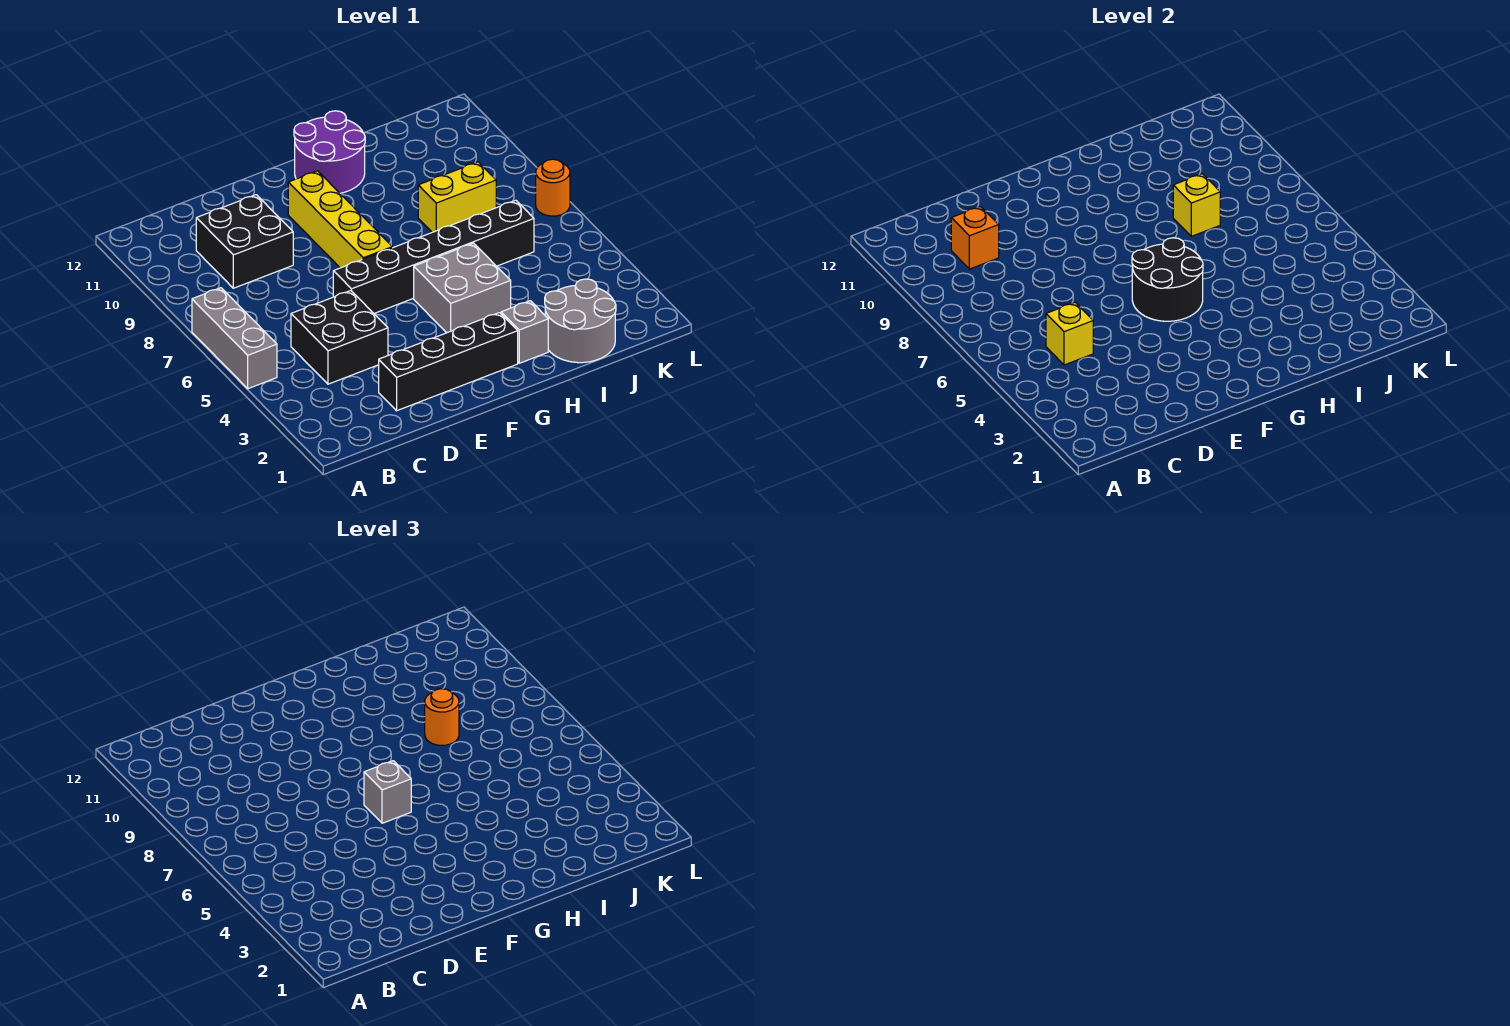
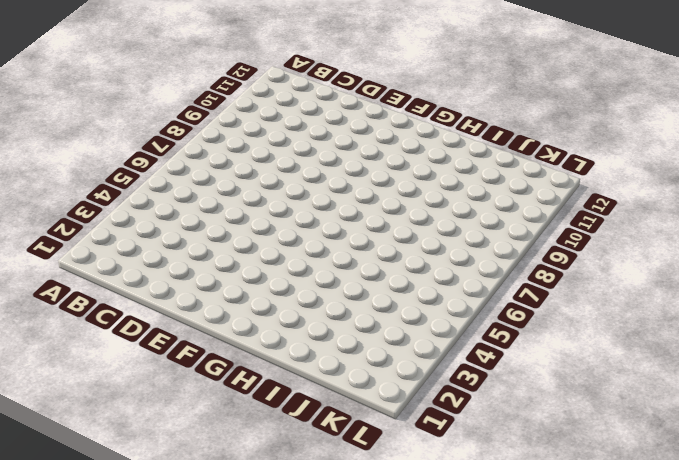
none -> grey brick A5:A7 level 1
none -> black brick C4:D5 level 1
none -> black brick C9:D10 level 1

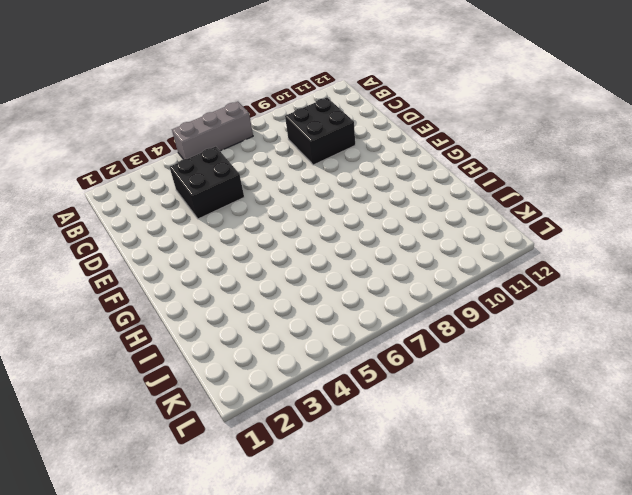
none -> black brick D2:G2 level 1
none -> black brick E6:J6 level 1
none -> yellow brick F7:F10 level 1

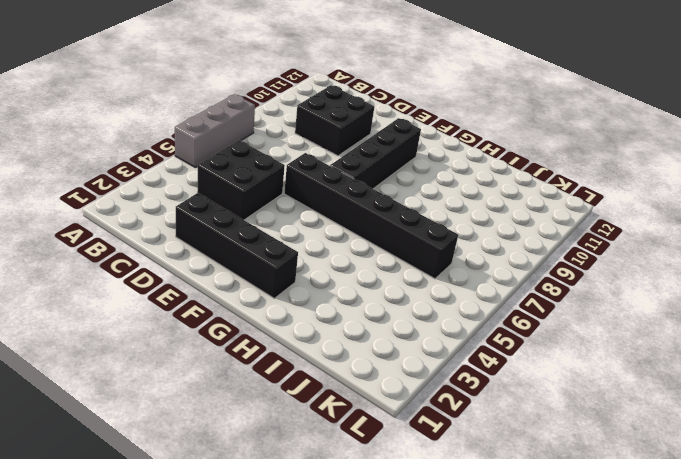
black brick F7:F10 level 1 -> yellow brick F7:F10 level 1
none -> grey brick G4:H5 level 1
none -> purple round brick G11:H12 level 1
none -> grey brick H2 level 1

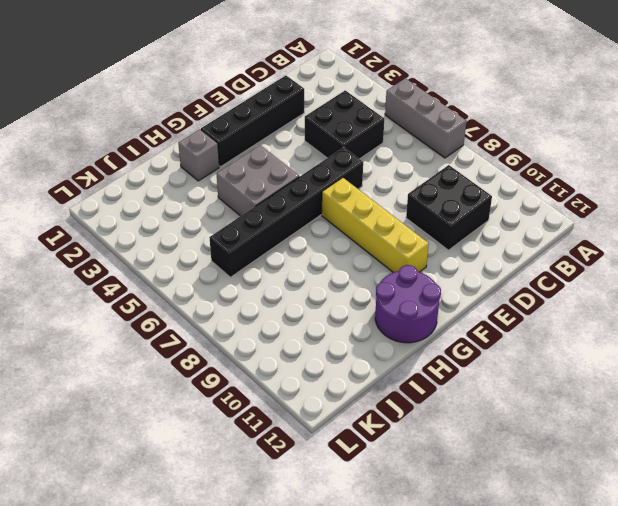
none -> grey round brick I1:J2 level 1
none -> yellow brick I8:J8 level 1
none -> orange round brick L7 level 1

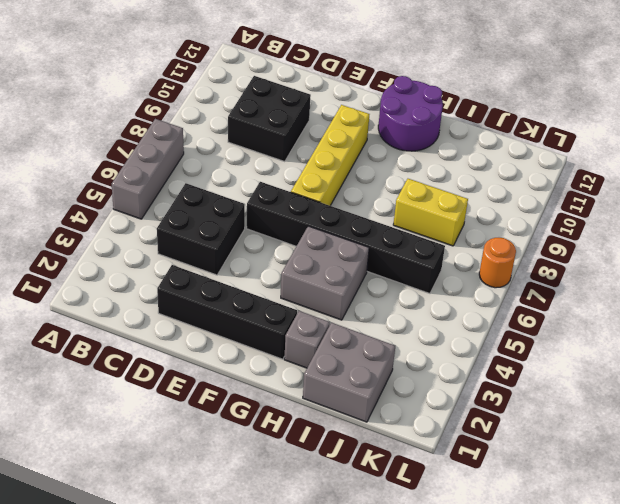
grey brick I1:J2 level 1 -> grey round brick I1:J2 level 1
none -> yellow brick C5 level 2
none -> orange brick C10 level 2
none -> black round brick F5:G6 level 2

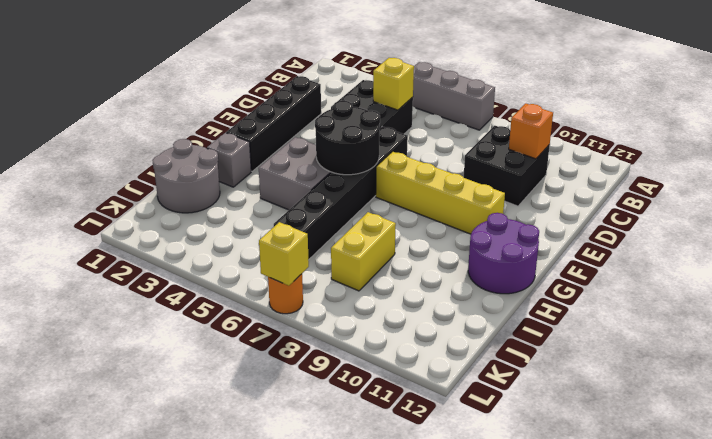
yellow brick L7 level 2 -> yellow brick I8 level 2
none -> grey brick F6 level 3
none -> orange round brick I8 level 3

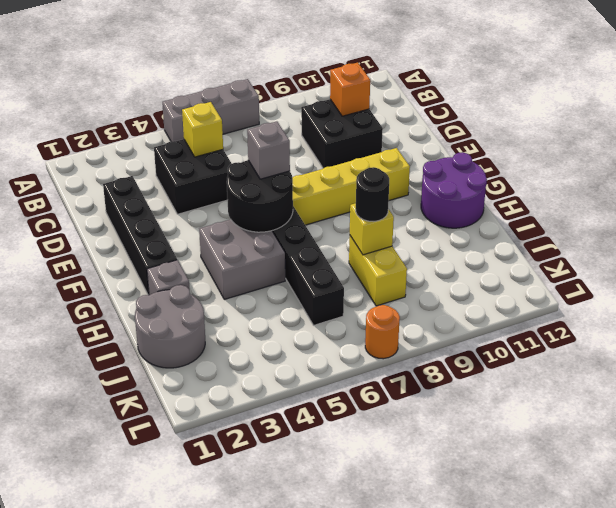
black round brick I8 level 3 -> orange round brick I8 level 3

